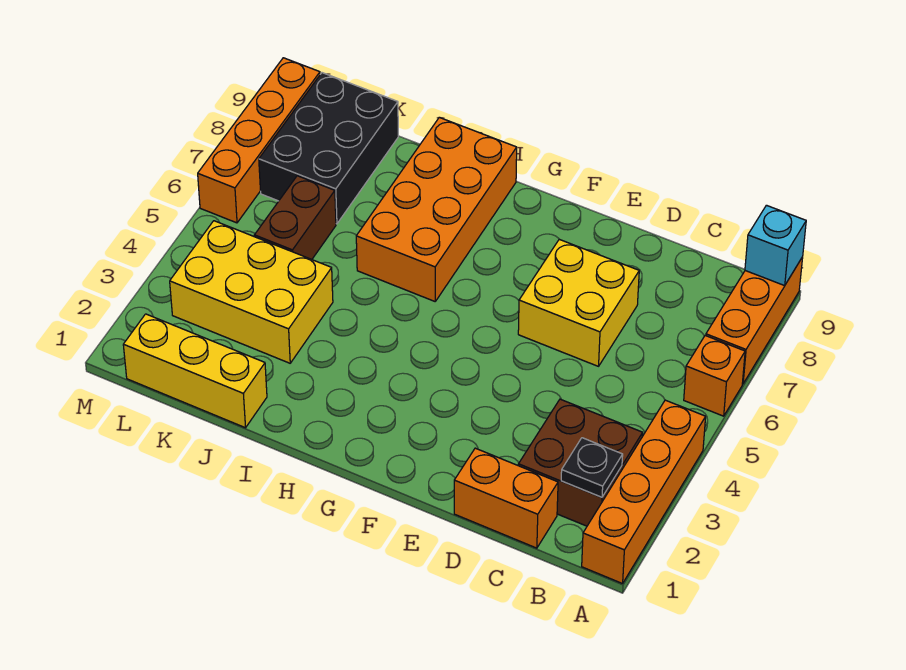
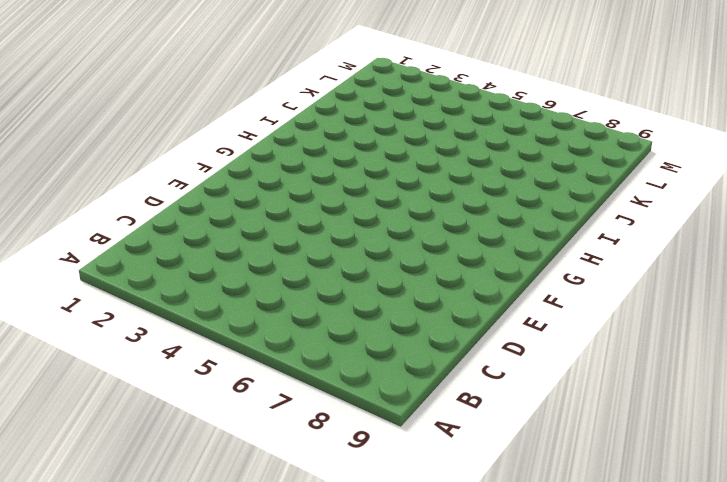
none -> orange brick A1:A4 level 1
none -> orange brick A6 level 1
none -> orange brick A7:A9 level 1

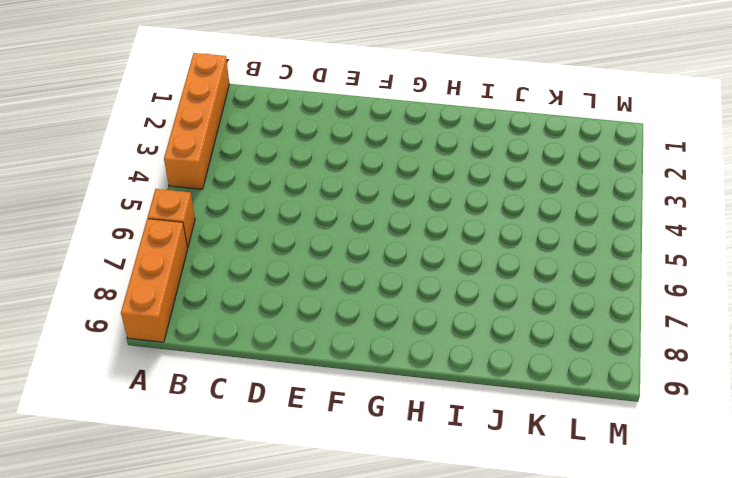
none -> brown brick B2:C3 level 1
none -> orange brick C1:D1 level 1
none -> yellow brick D6:E7 level 1

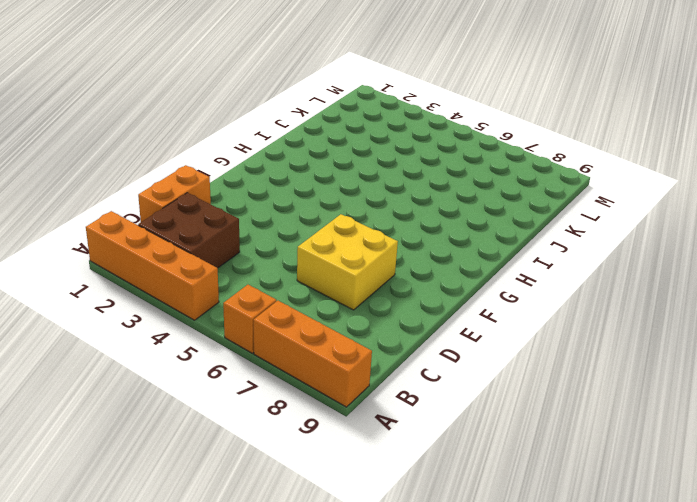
none -> orange brick H6:I9 level 1
none -> yellow brick J1:L1 level 1
none -> yellow brick J3:L4 level 1

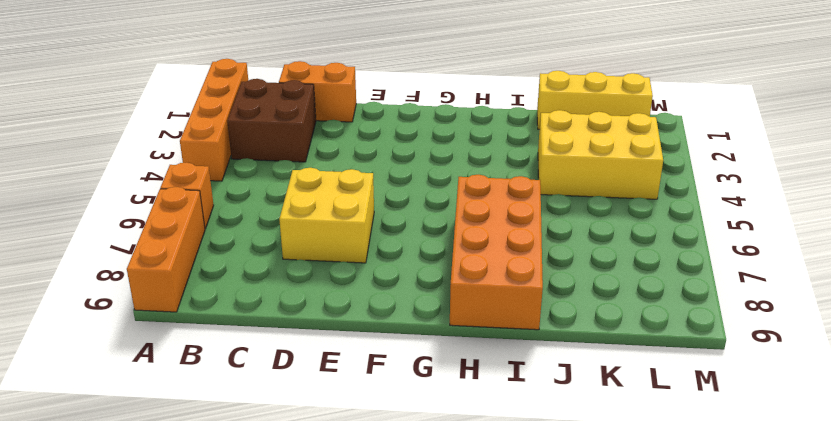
none -> brown brick K5:K6 level 1
none -> black brick K7:L9 level 1
none -> orange brick M6:M9 level 1

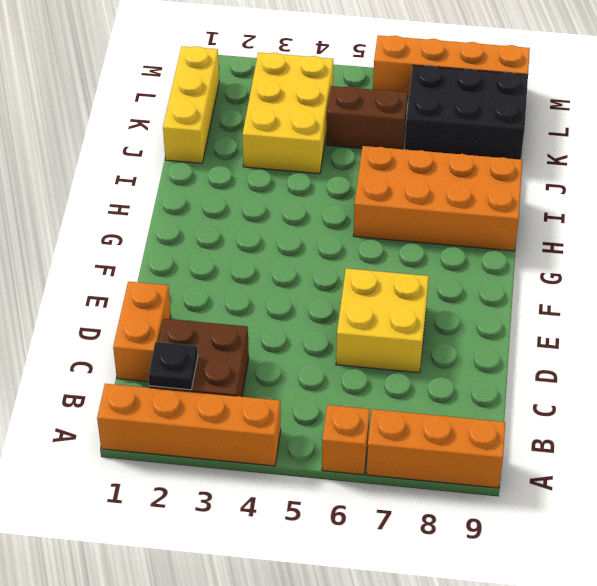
none -> cyan brick A9 level 2

